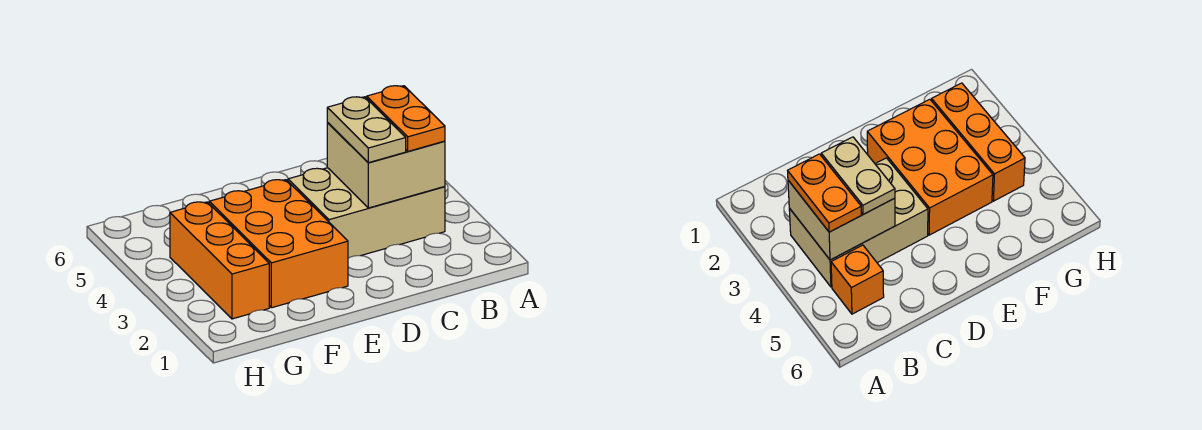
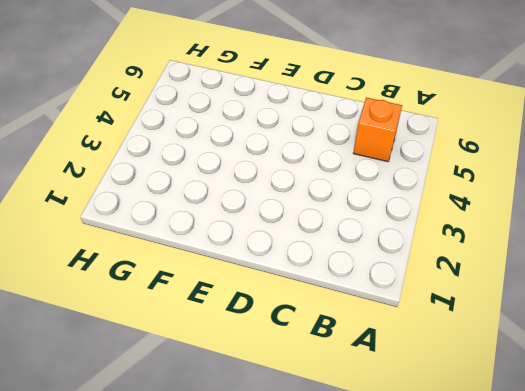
none -> tan brick B3:D4 level 1
none -> orange brick E2:F4 level 1

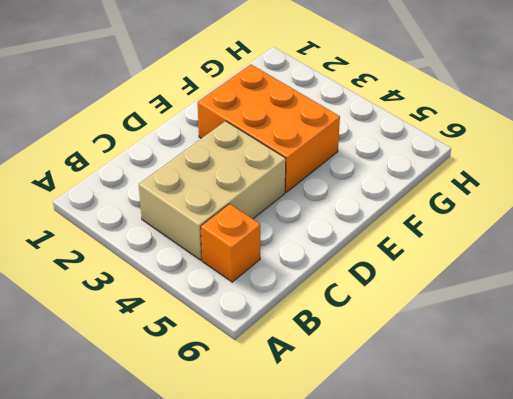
none -> orange brick G2:G4 level 1
none -> tan brick B3:C4 level 2

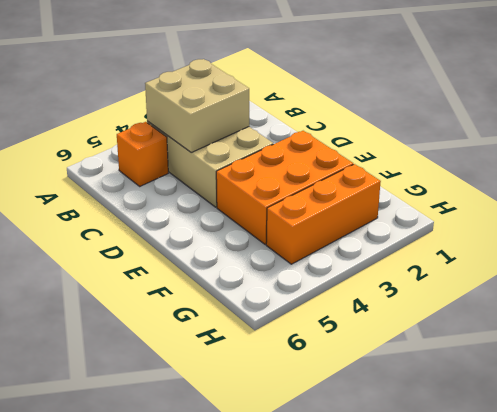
none -> orange plate B3:B4 level 3
none -> tan plate C3:C4 level 3

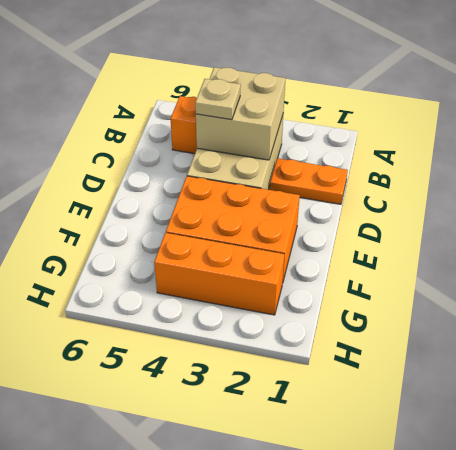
orange plate C1:C2 level 1 -> orange plate B3:B4 level 3
tan plate C4 level 3 -> tan plate C3:C4 level 3

